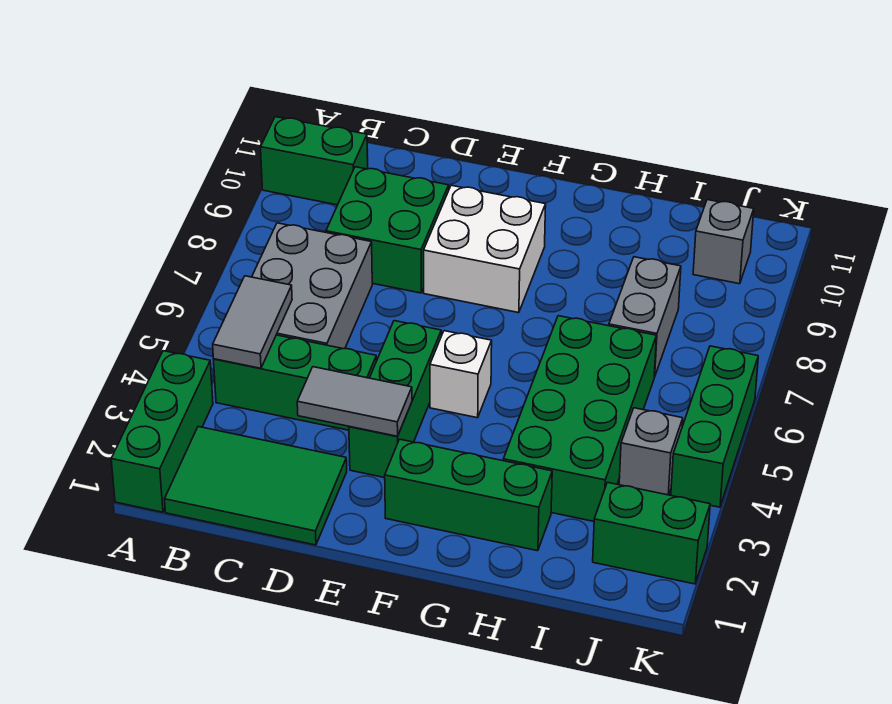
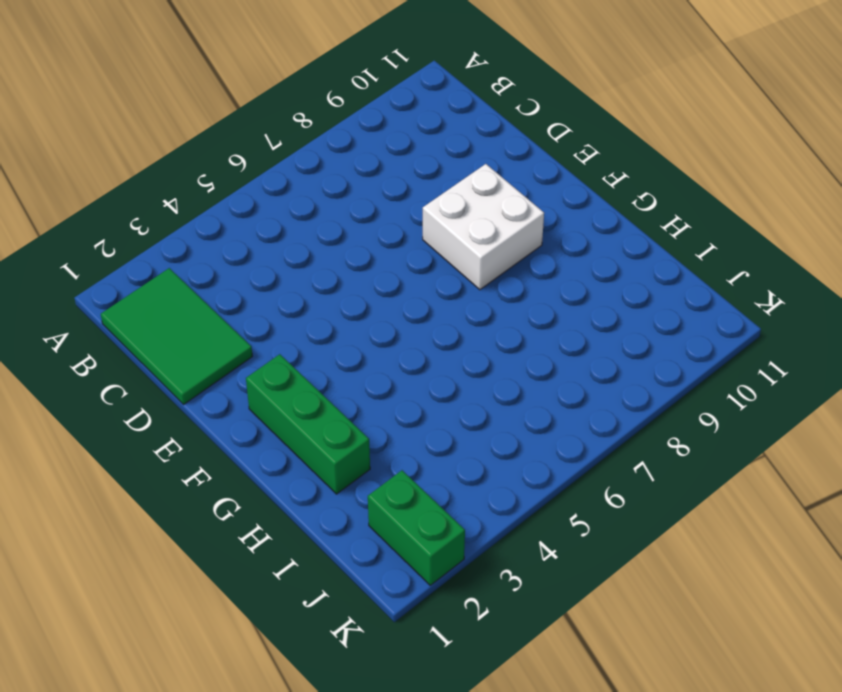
none -> green brick A1:A3 level 1
none -> green brick A10:B10 level 1
none -> green brick B4:D4 level 1

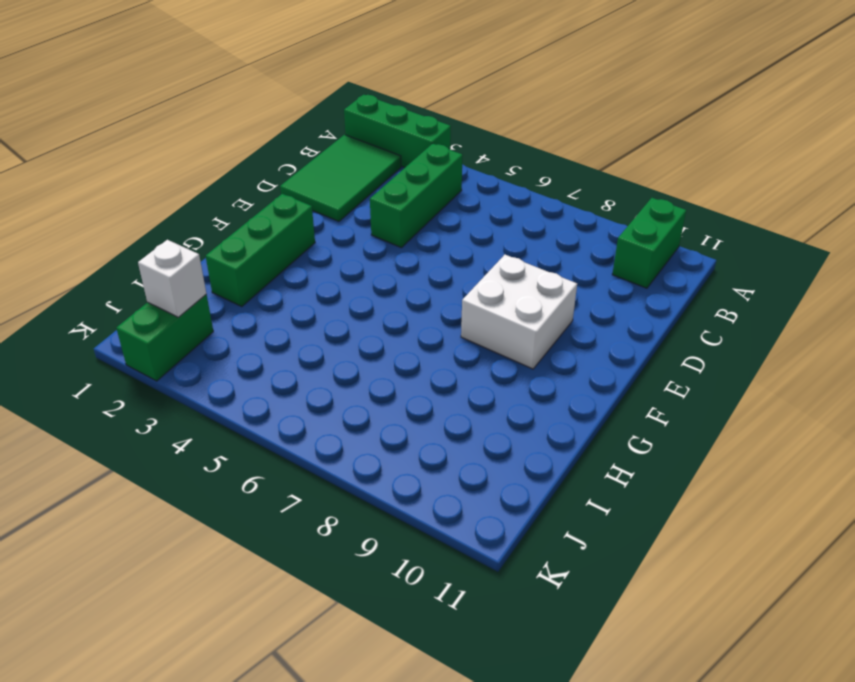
white brick J2 level 2 -> white brick F5 level 1
none -> grey brick B5:C7 level 1
none -> green brick C8:D9 level 1
none -> green brick E3:E5 level 1

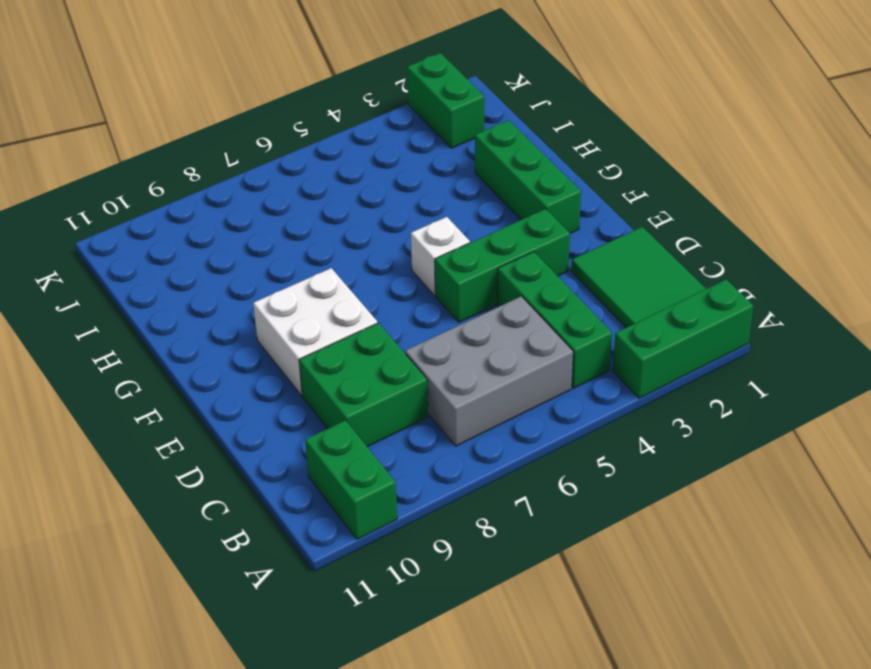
none -> green brick H3:I6 level 1
none -> grey brick I7:I8 level 1
none -> grey brick J4 level 1

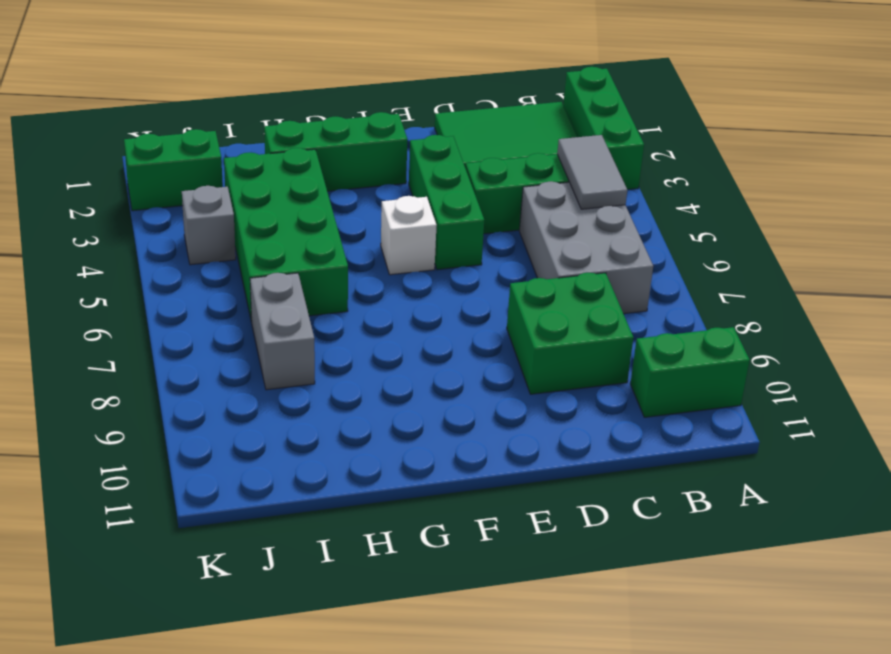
none -> white brick E8:F9 level 1
none -> grey brick J10 level 1
none -> green brick K4:K6 level 1

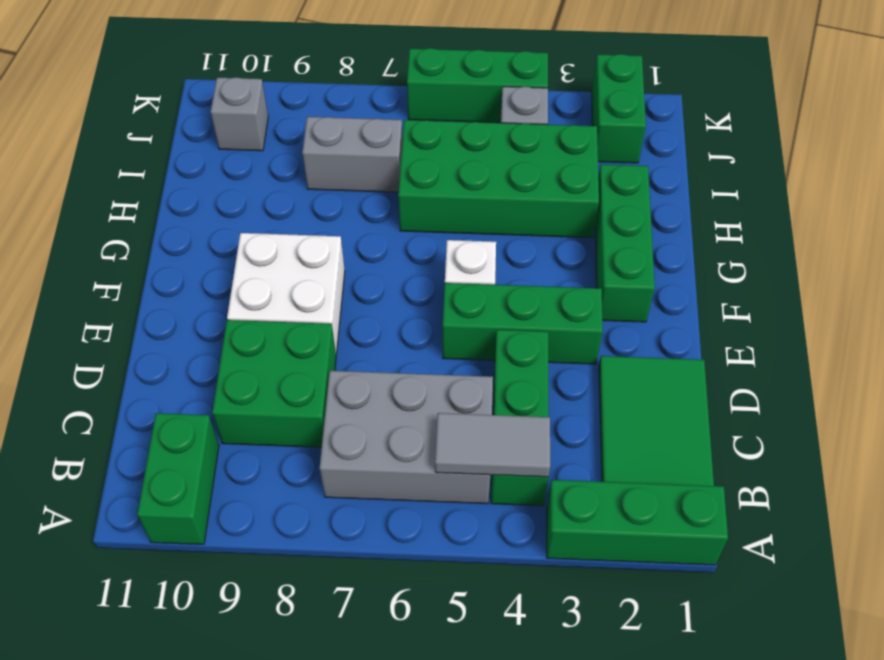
none -> grey tile D3:E3 level 2

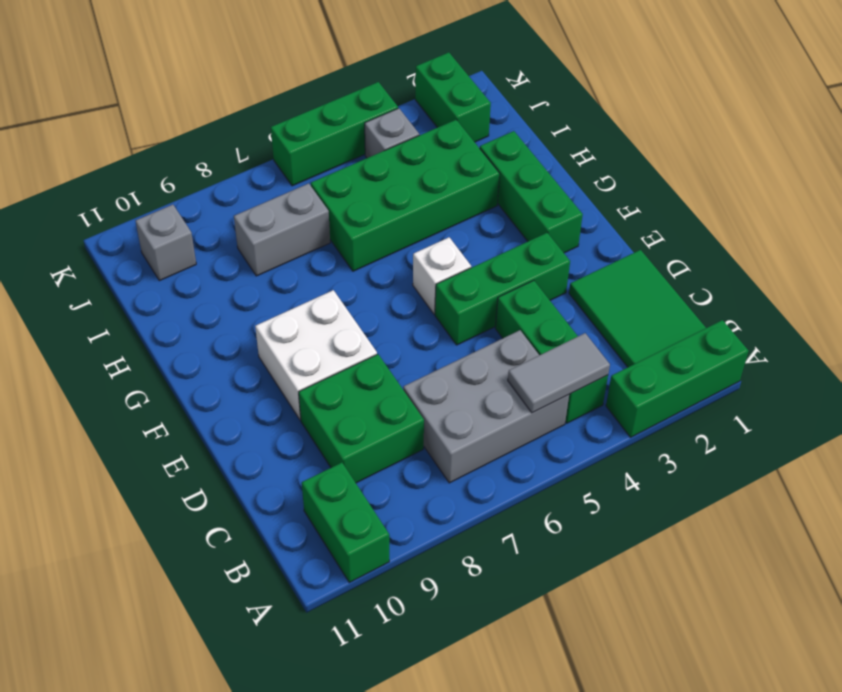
none -> grey tile D3:E3 level 2

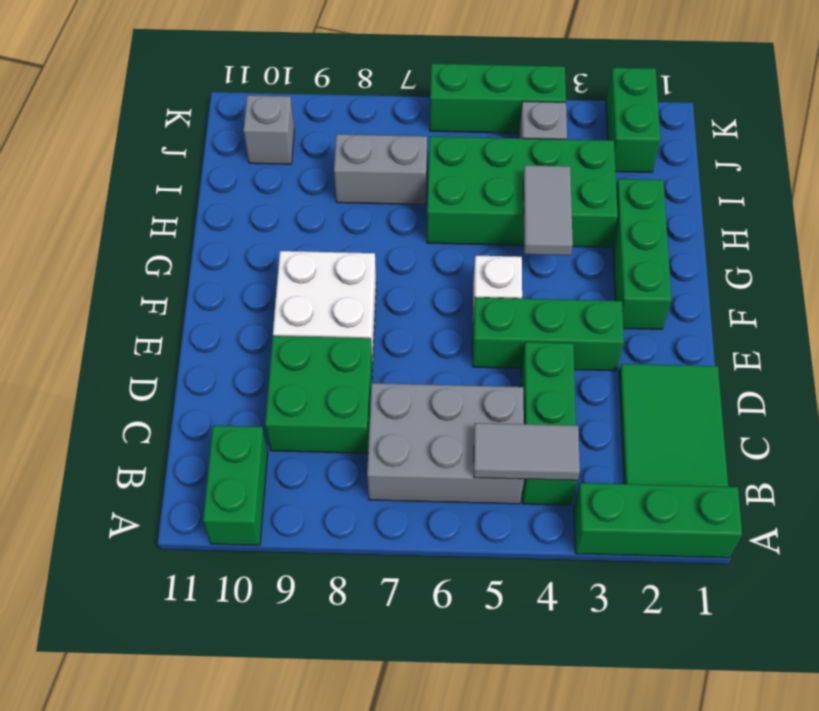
grey tile G4:H4 level 2 -> grey tile D3:E3 level 2

